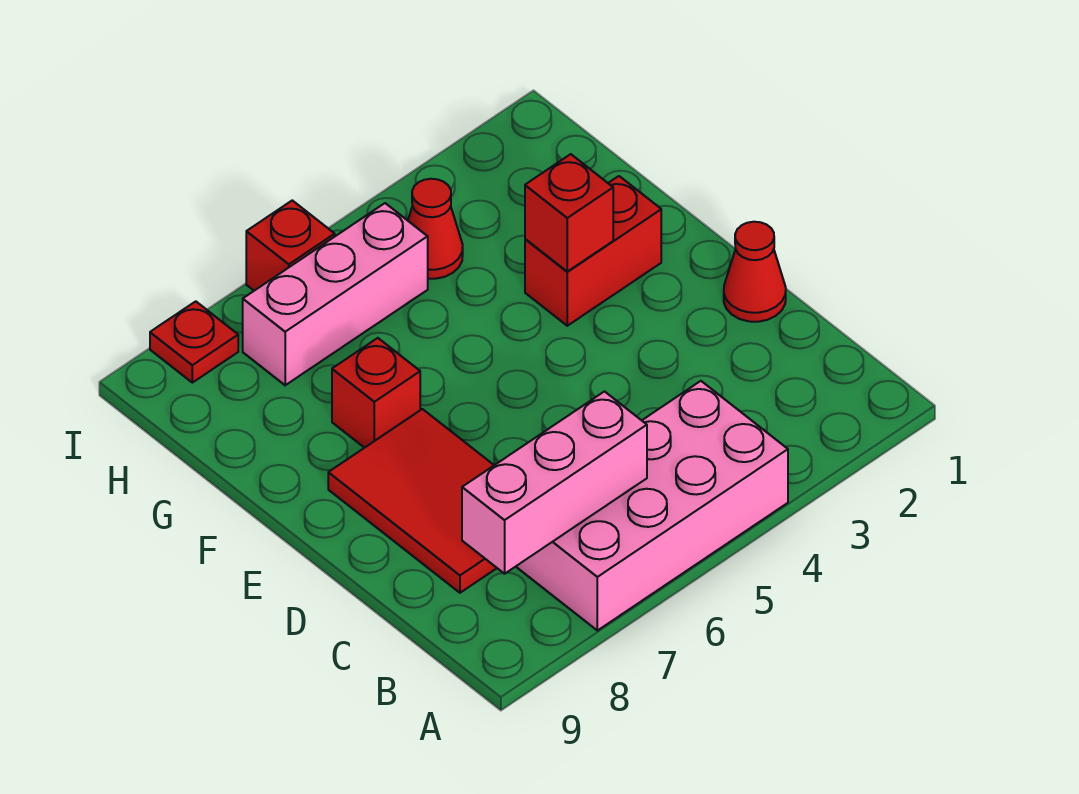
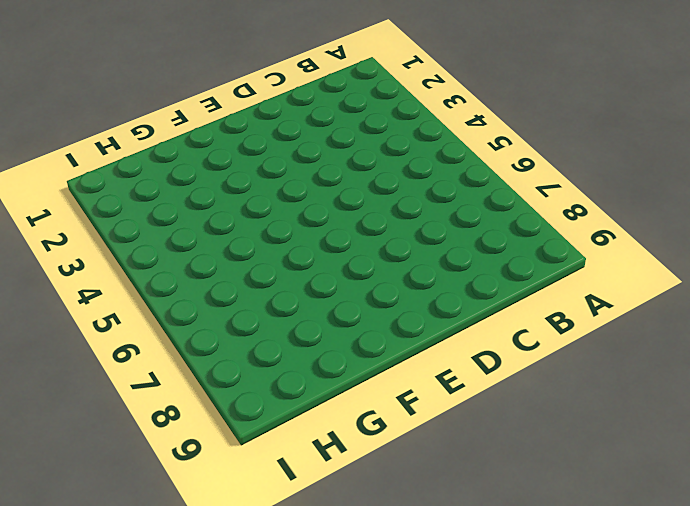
none -> pink brick A4:B7 level 1
none -> red tile C7:E8 level 1

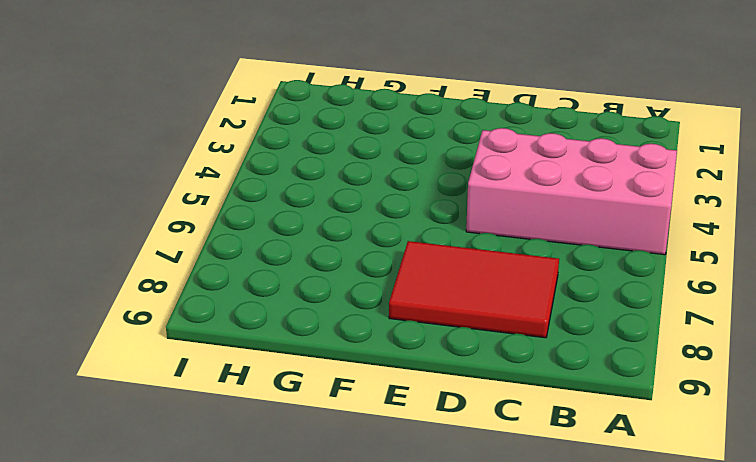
pink brick A4:D5 level 1 -> pink brick A4:B7 level 1
none -> red cone D1 level 1
none -> red brick F2:F3 level 1

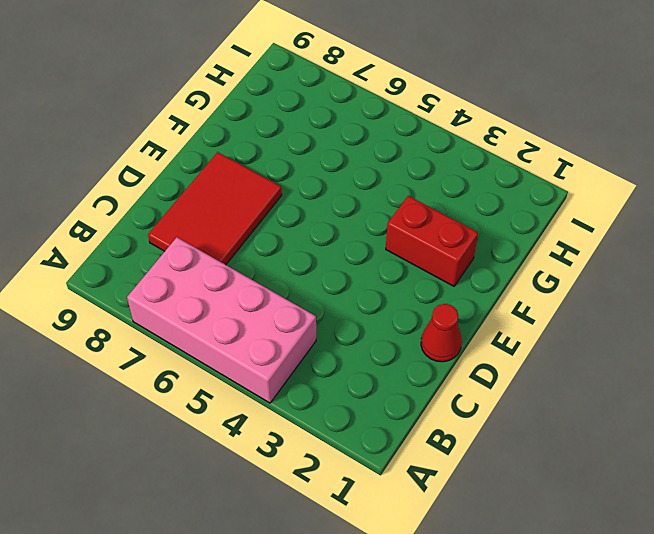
none -> red brick F7 level 1
none -> red cone H4 level 1

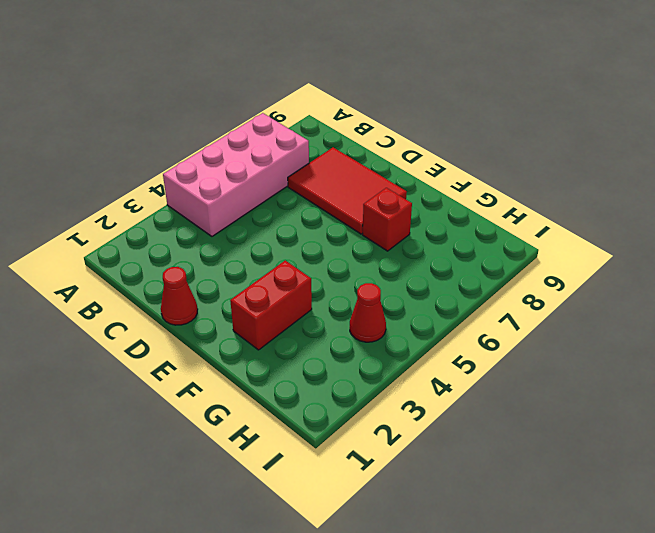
none -> pink brick H5:H7 level 1
none -> red brick I6 level 1

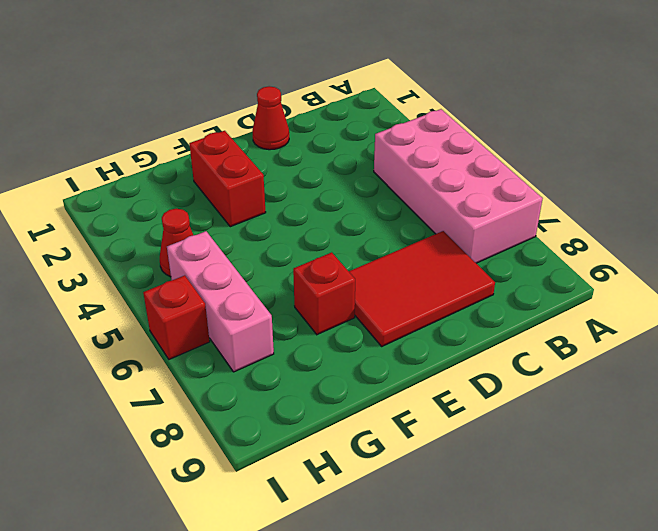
none -> red plate I8 level 1
none -> pink brick B6:B8 level 2

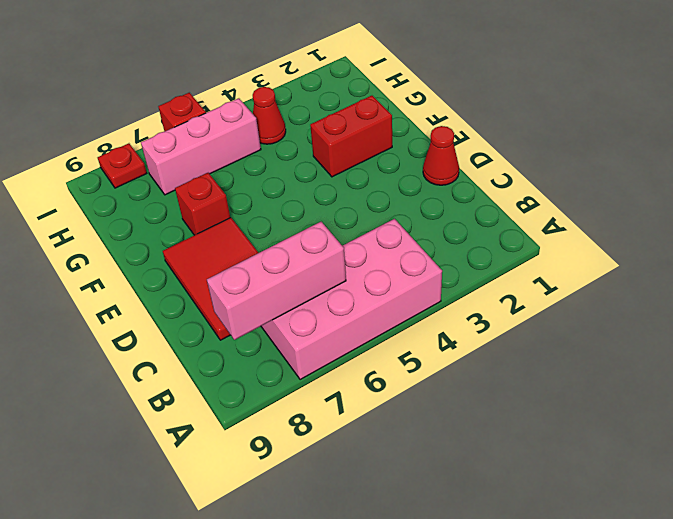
none -> red brick F3 level 2

